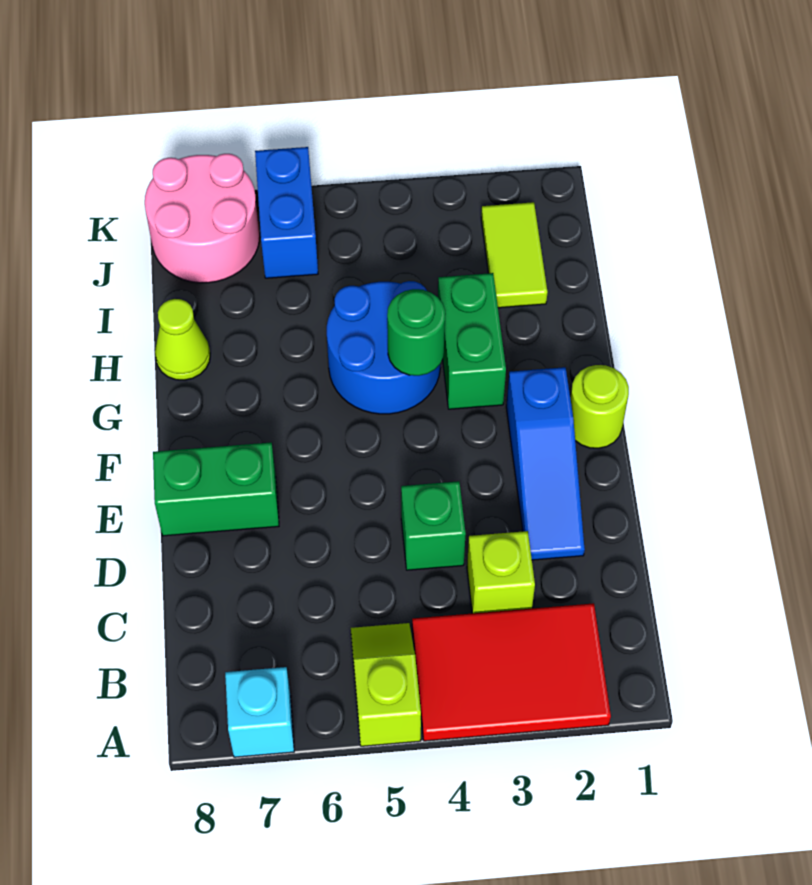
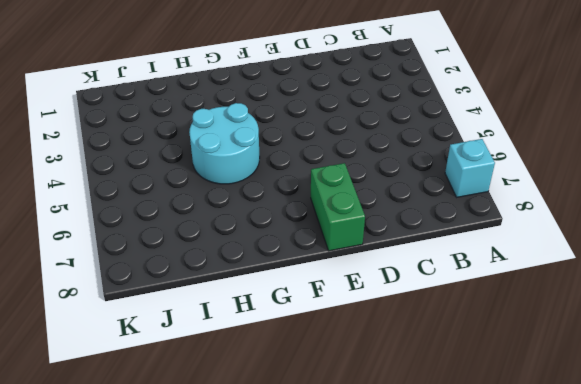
cyan round brick G4:H5 level 1 -> blue round brick G4:H5 level 1
none -> red tile A2:B4 level 1
none -> lime slope A5:B5 level 1 top A
none -> lime brick C3 level 1

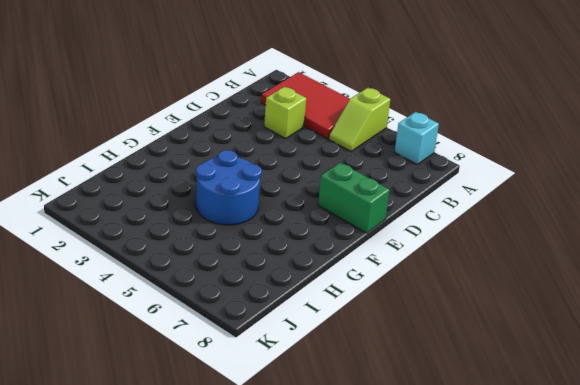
none -> blue slope D2:F2 level 1 top F
none -> green brick D4 level 1
none -> lime round brick F1 level 1

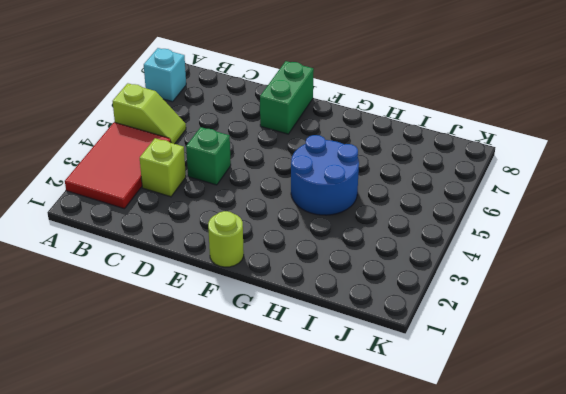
none -> blue slope D2:F2 level 1 top F
none -> green brick G3:H3 level 1
none -> lime cone H8 level 1

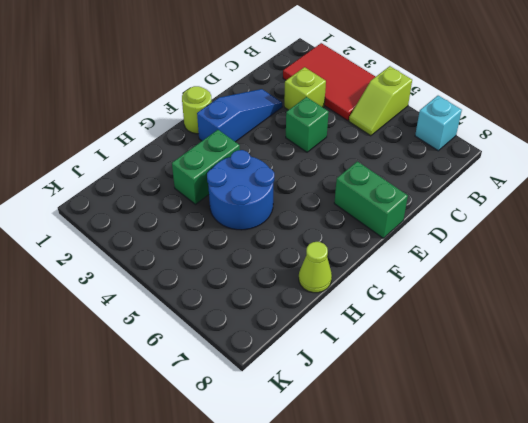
none -> lime tile I2:J2 level 1
none -> blue brick J6:K6 level 1
none -> pink round brick J7:K8 level 1

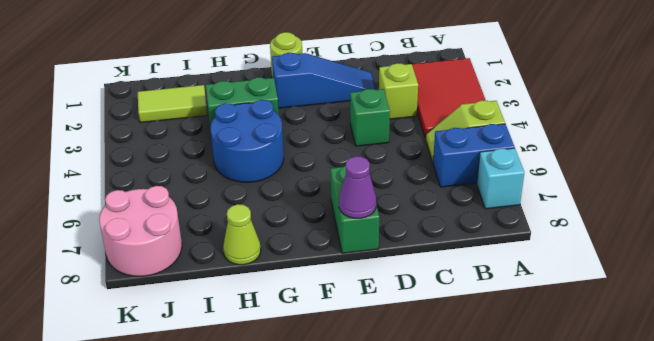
blue brick A6:B6 level 1 -> blue brick J6:K6 level 1
purple cone E8 level 2 -> none
none -> green round brick G4 level 2

